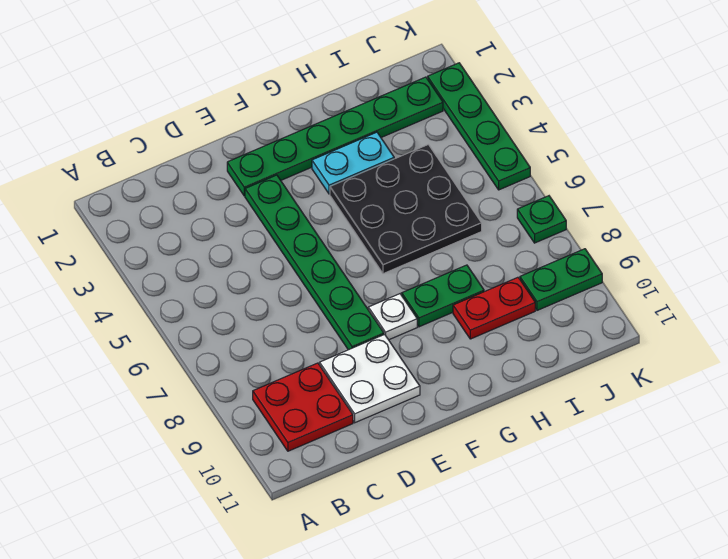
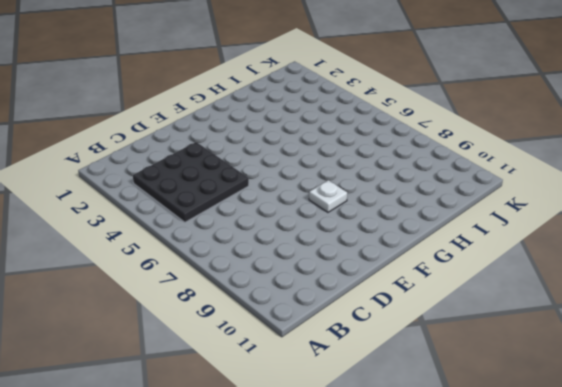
black plate B3:D5 level 1 -> black plate G4:I6 level 1
none -> red plate B9:C10 level 1
none -> white plate D9:E10 level 1
none -> green plate E2:J2 level 1

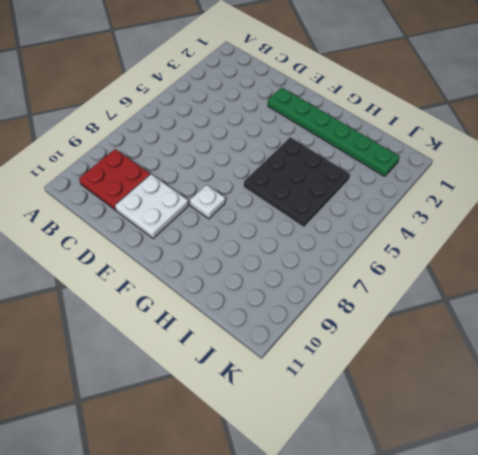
none -> green plate E3:E8 level 1
none -> cyan plate G3:H3 level 1
none -> green plate G8:H8 level 1

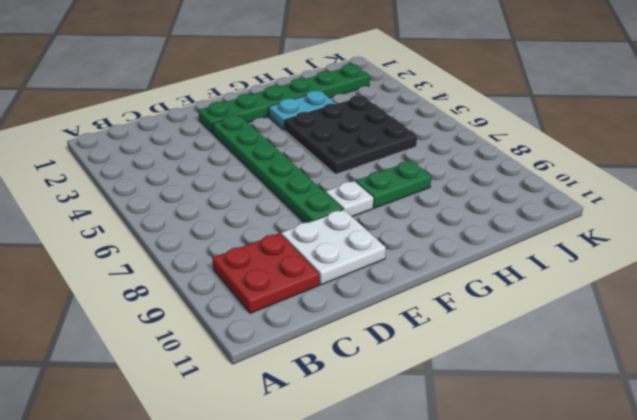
none -> red plate H9:I9 level 1
none -> green plate J9:K9 level 1
none -> green plate K2:K5 level 1

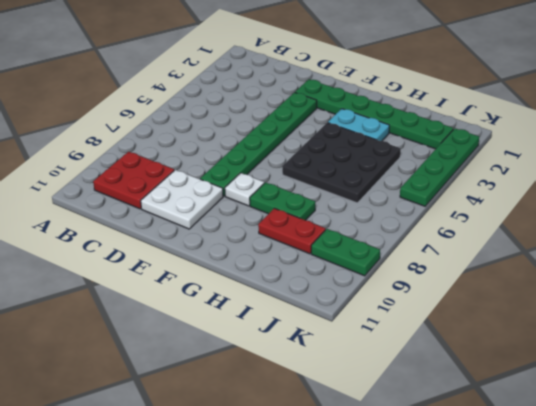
none -> green plate K7 level 1

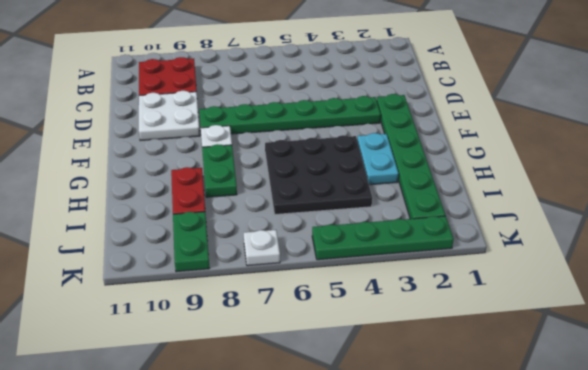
white plate K7 level 1 -> green plate K7 level 1

